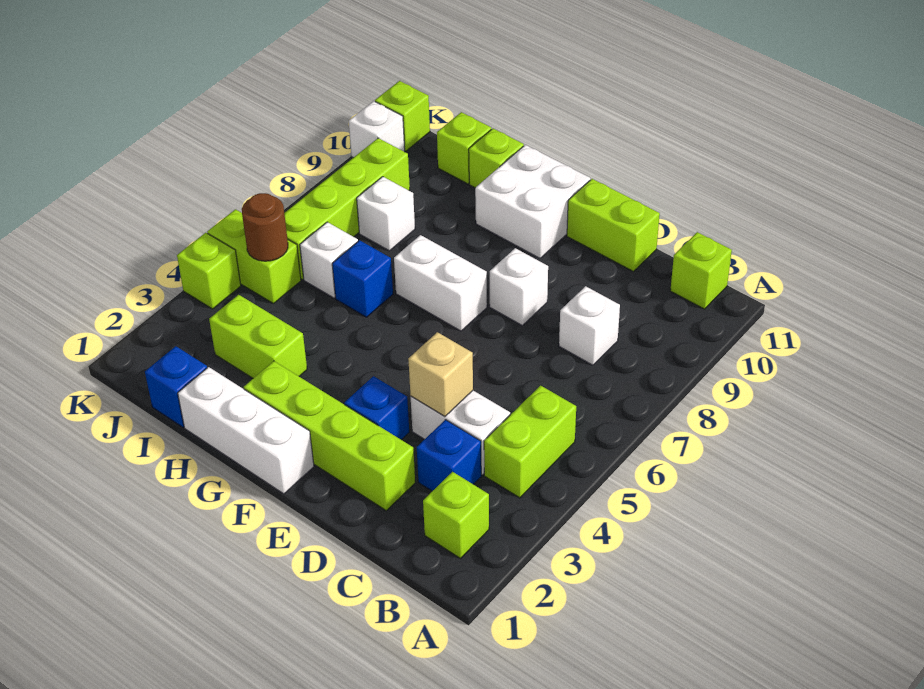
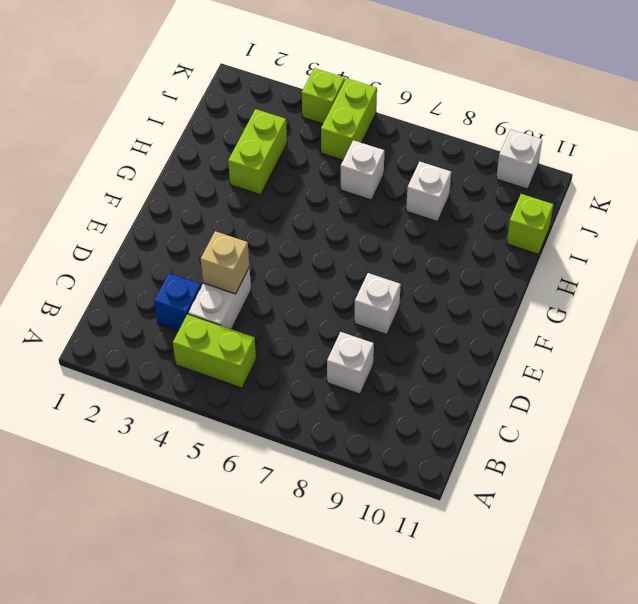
none -> lime brick B2 level 1
none -> lime brick B11 level 1
none -> lime brick D2:G2 level 1

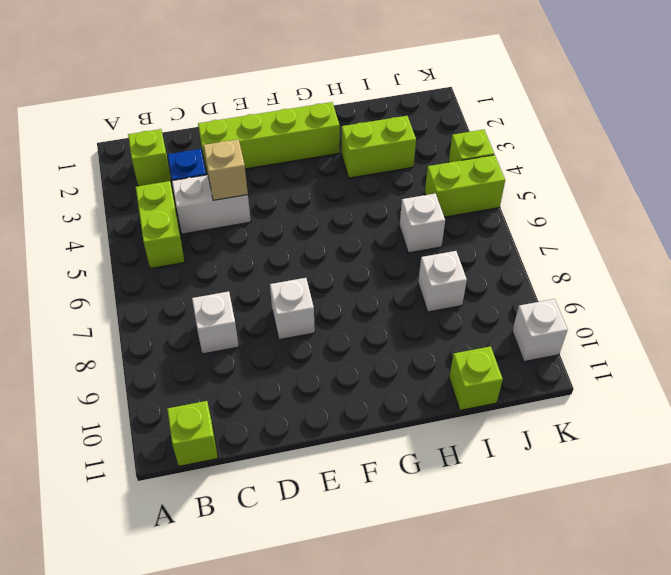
none -> lime brick D11:E11 level 1
none -> blue brick E3 level 1
none -> white brick F1:H1 level 1

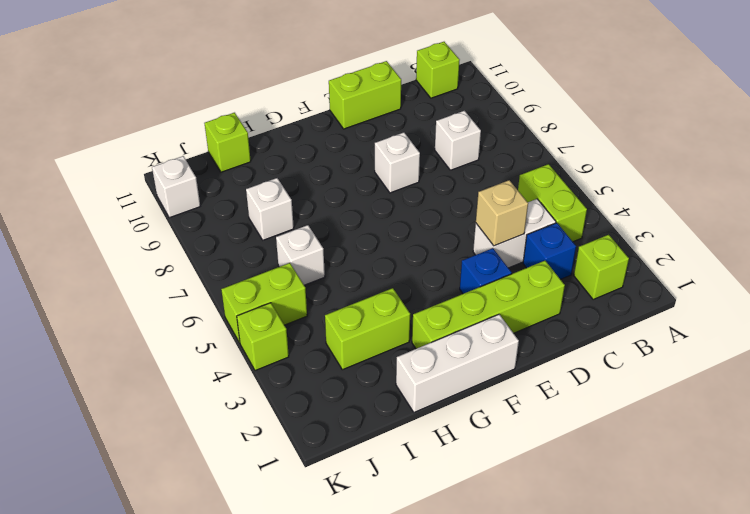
none -> white brick F7:G7 level 1
none -> white brick F10:G11 level 1
none -> blue brick H6 level 1

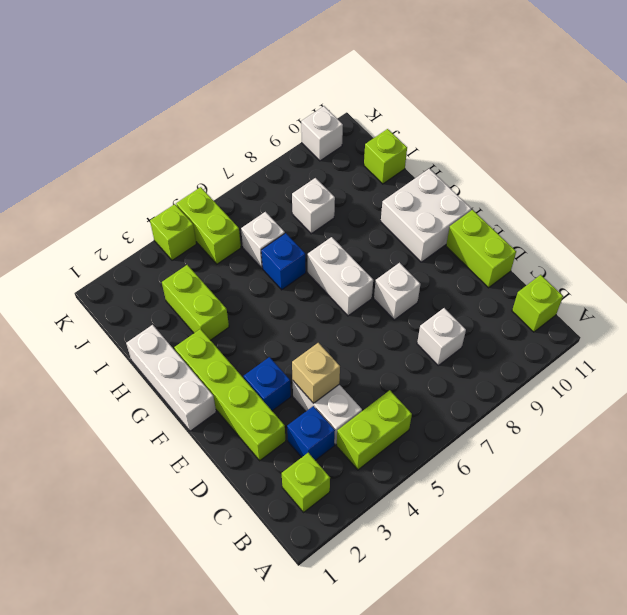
none -> lime brick H11 level 1
none -> blue brick I1 level 1
none -> lime brick J6:J9 level 1

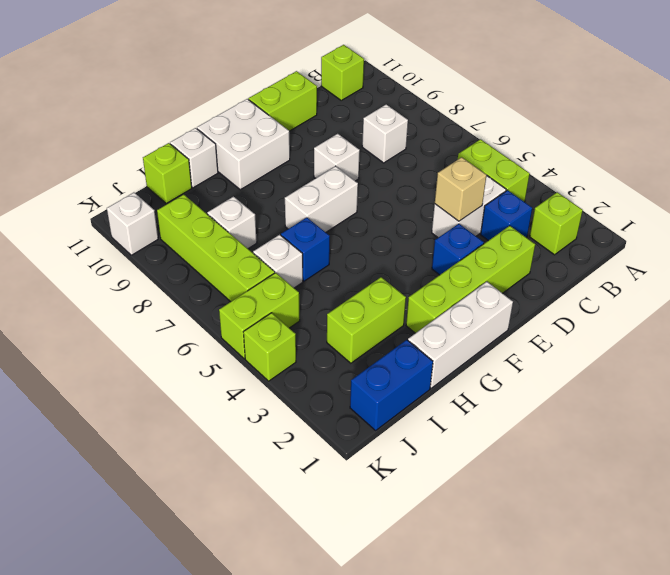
white brick H11 level 1 -> lime brick H11 level 1
blue brick I1:J1 level 1 -> blue brick I1 level 1
none -> lime brick K11 level 1
none -> brown round brick J5 level 2

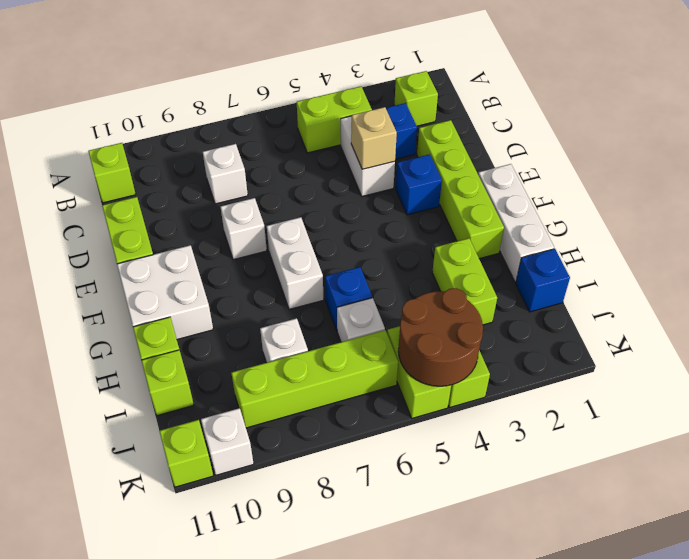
brown round brick J4:K5 level 2 -> brown round brick J5 level 2

